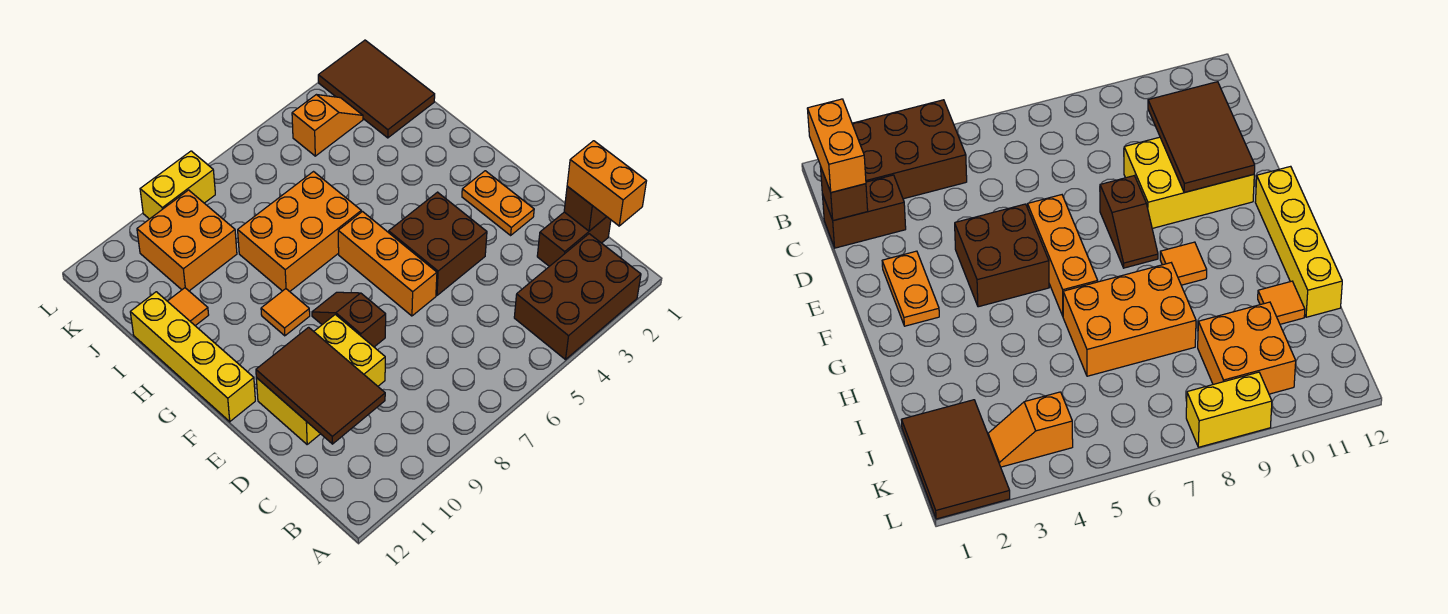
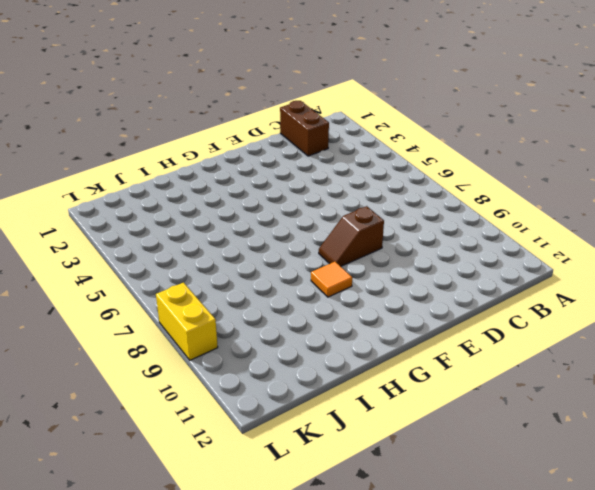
none -> brown brick A2:B4 level 1
none -> yellow brick D9:E11 level 1
none -> orange plate E2:F2 level 1

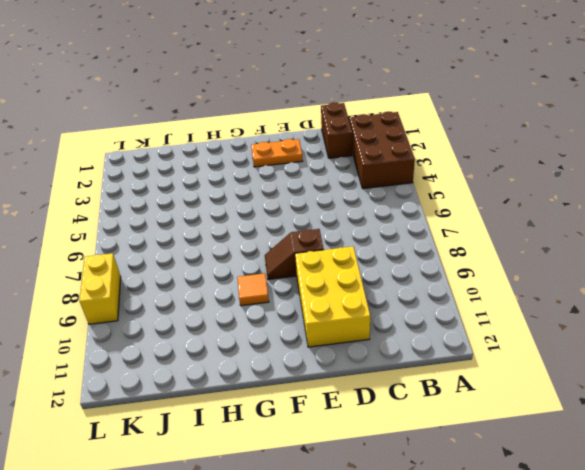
none -> brown brick E4:F5 level 1
none -> orange brick E6:G6 level 1
none -> yellow brick F12:I12 level 1

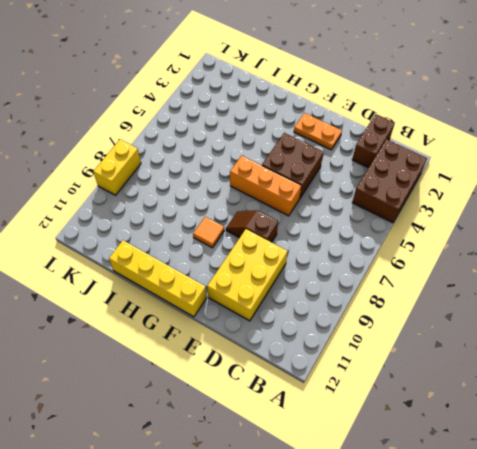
none -> orange brick H6:I8 level 1
none -> orange tile I11 level 1
none -> brown tile J1:L2 level 1

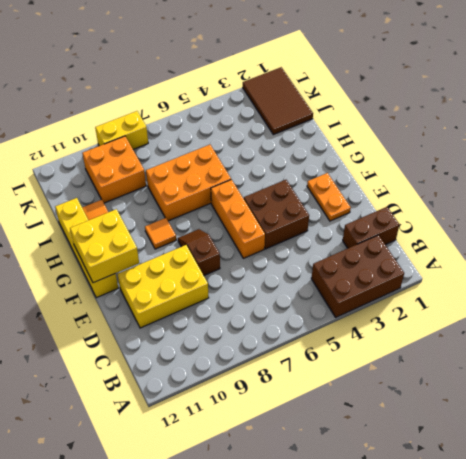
yellow brick F11:G12 level 2 -> none
none -> orange slope K3:K4 level 1 top 4
none -> brown brick C1 level 2
none -> brown tile C10:E11 level 2

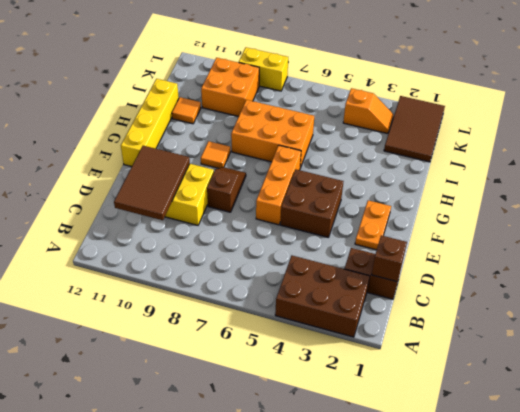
none -> orange brick B1:C1 level 3

